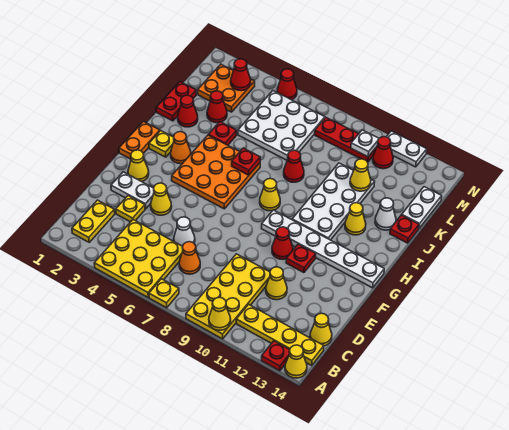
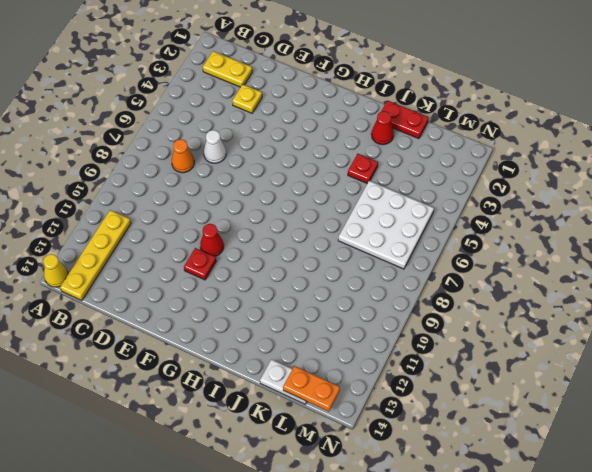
orange plate L14:M14 level 2 -> orange plate G1:H1 level 1
none -> yellow plate A4:C6 level 1
none -> yellow plate A7 level 1
none -> yellow plate A9:D10 level 1
none -> red plate A13 level 1

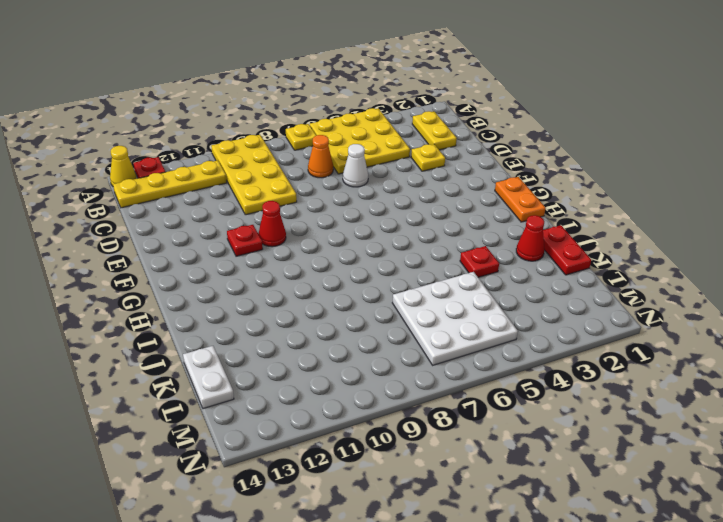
none -> yellow cone C14 level 1
none -> yellow cone D11 level 1
none -> white plate E2:E3 level 1
none -> yellow cone E4 level 1

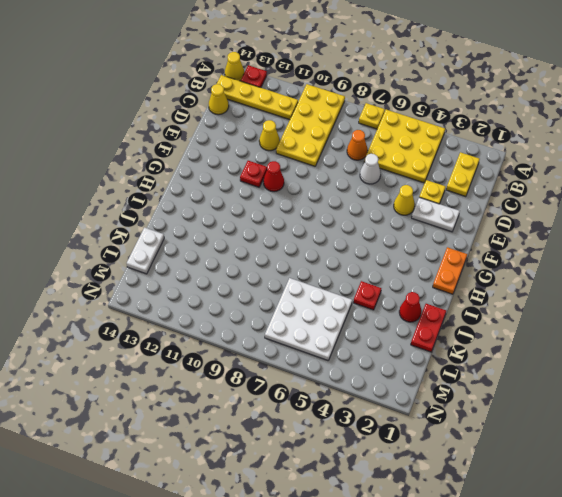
none -> yellow cone F2 level 1
none -> orange plate G4:I6 level 1
none -> white plate G9:G14 level 1
none -> yellow plate H2 level 1

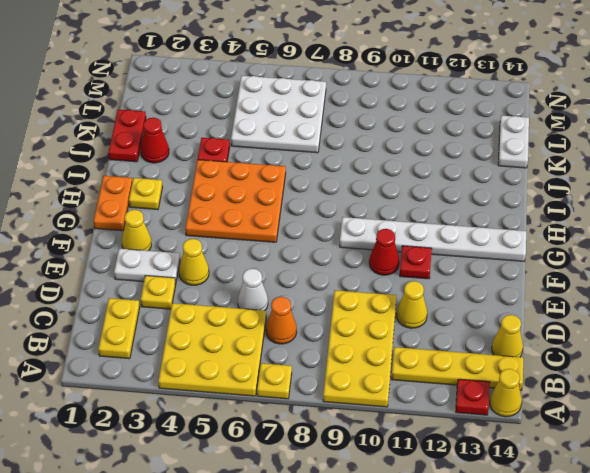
none -> orange cone H3 level 1
none -> yellow cone H8 level 1
none -> white plate H10:K11 level 1
none -> yellow cone I12 level 1

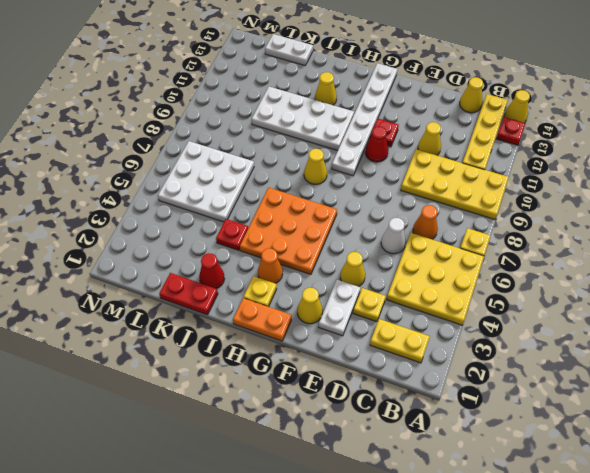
none -> red cone J8 level 1
none -> white cone J13 level 1
none -> red plate J14 level 1
none -> red cone K3 level 1

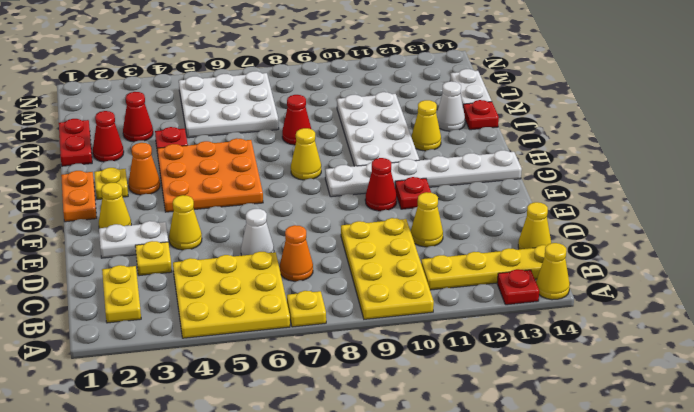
none -> orange plate L2:M3 level 1
none -> red plate M8:M10 level 1
none -> red cone M11 level 1
none -> red cone N5 level 1

